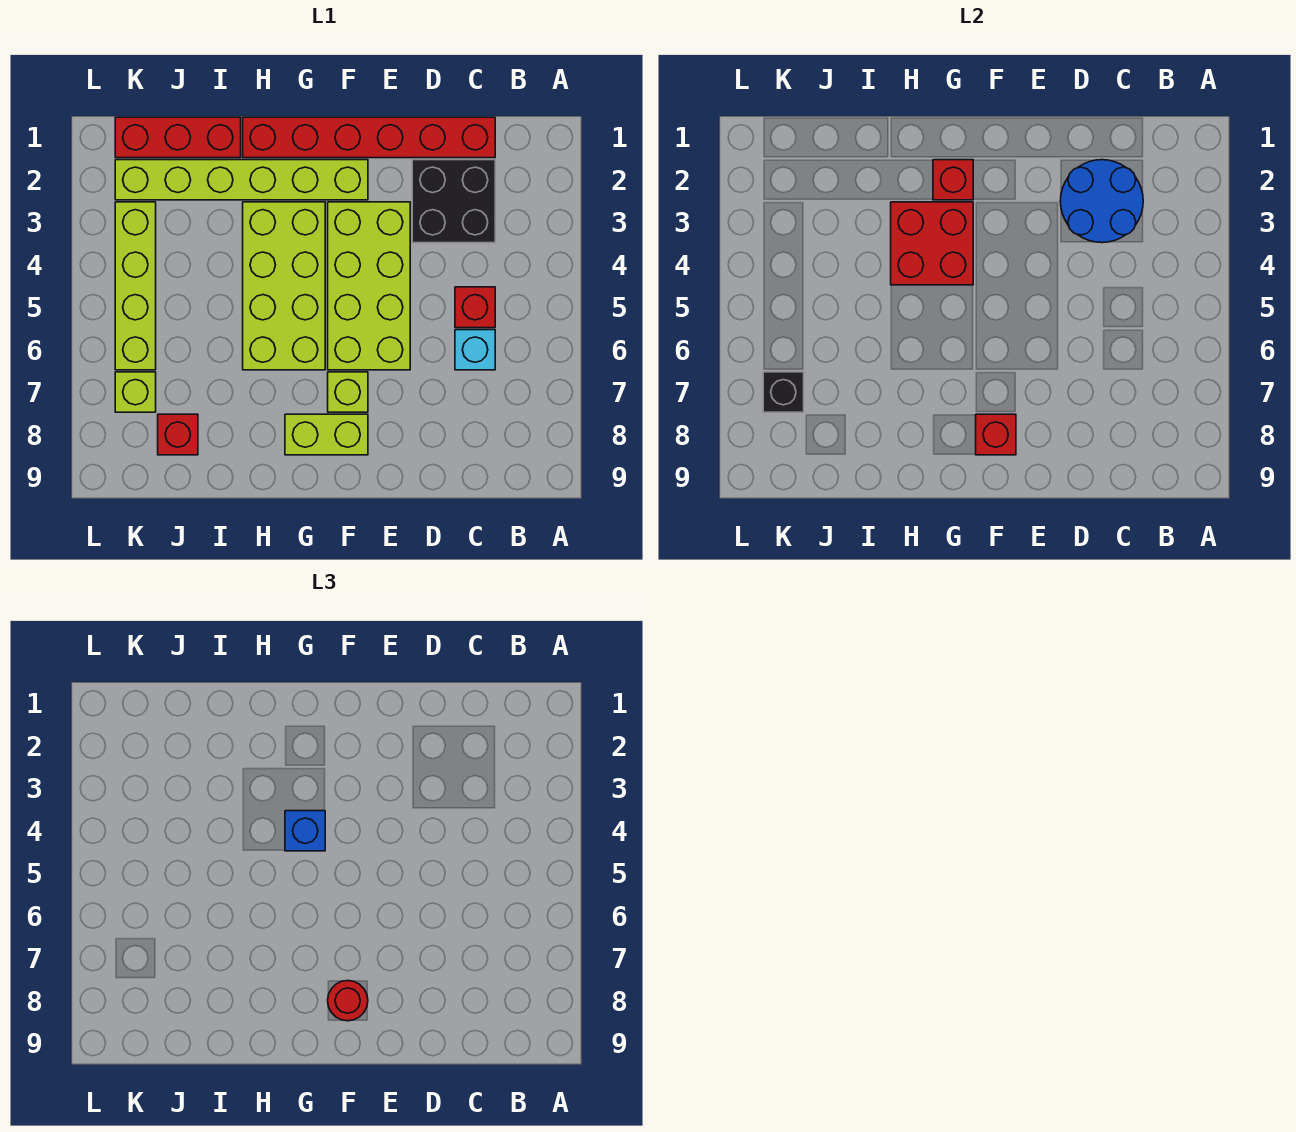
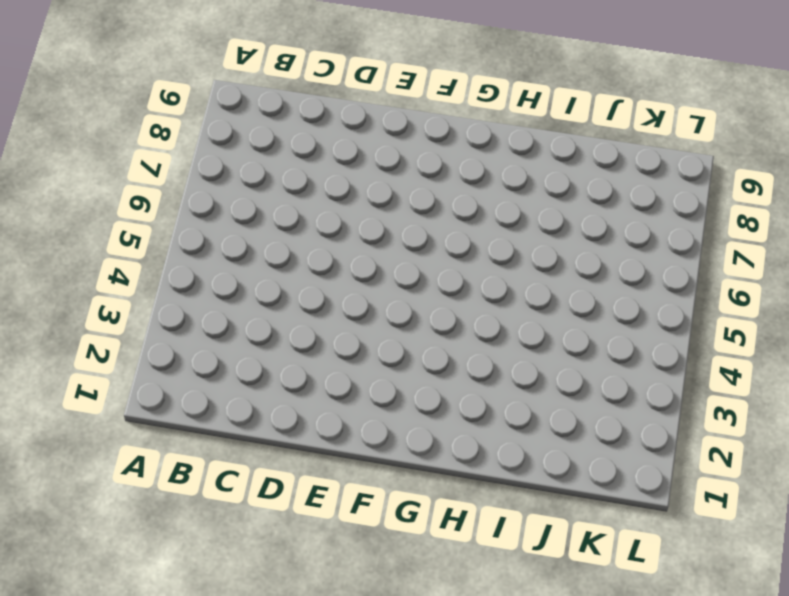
none -> red brick C1:H1 level 1
none -> black brick C2:D3 level 1
none -> red brick C5 level 1

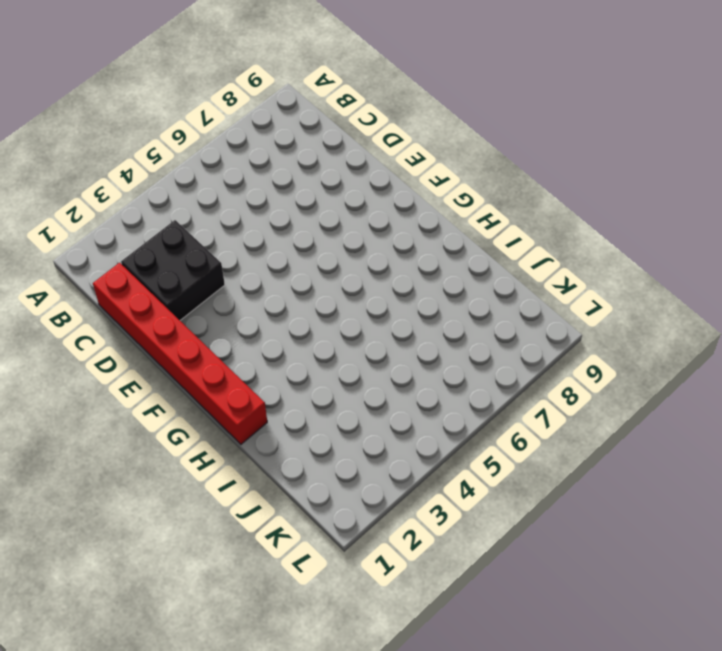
none -> red brick C5 level 1
none -> cyan brick C6 level 1
none -> lime brick E3:F6 level 1

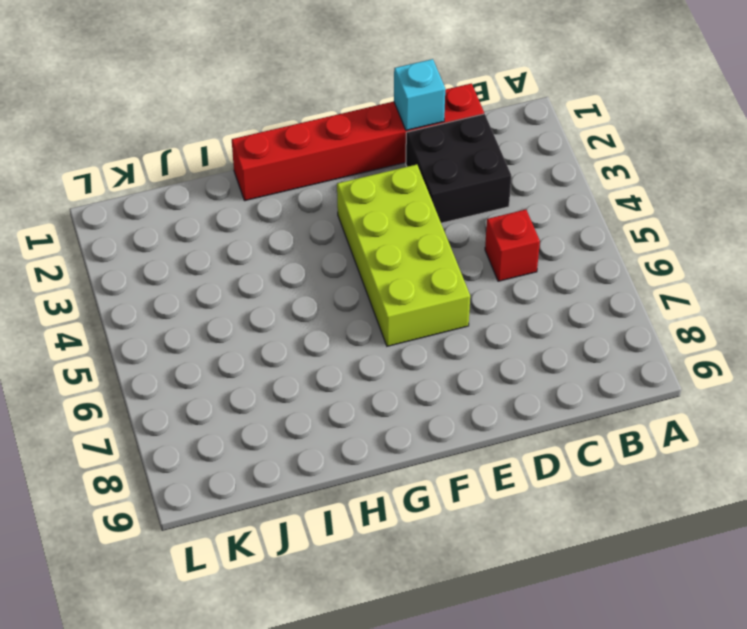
cyan brick D1 level 2 -> cyan brick C6 level 1
none -> lime brick F2:K2 level 1
none -> lime brick F7 level 1
none -> lime brick F8:G8 level 1

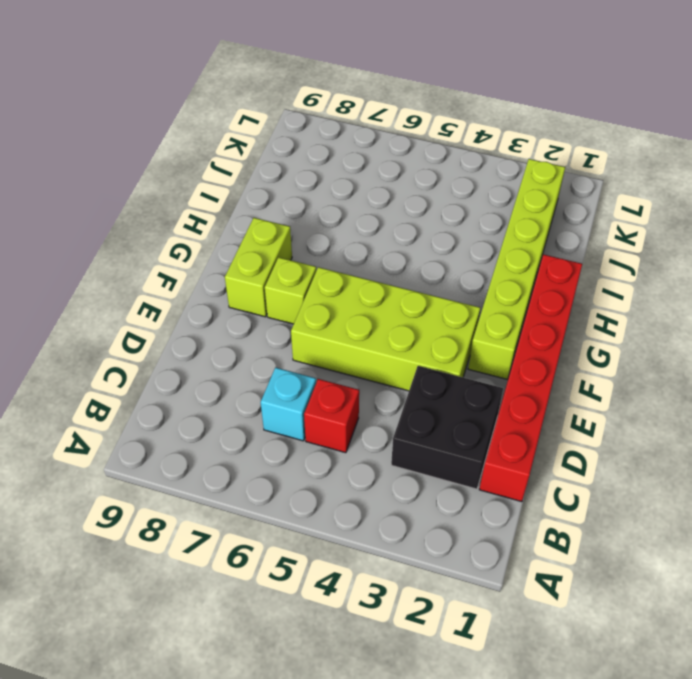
none -> lime brick G3:H6 level 1
none -> red brick I1:K1 level 1
none -> red brick J8 level 1

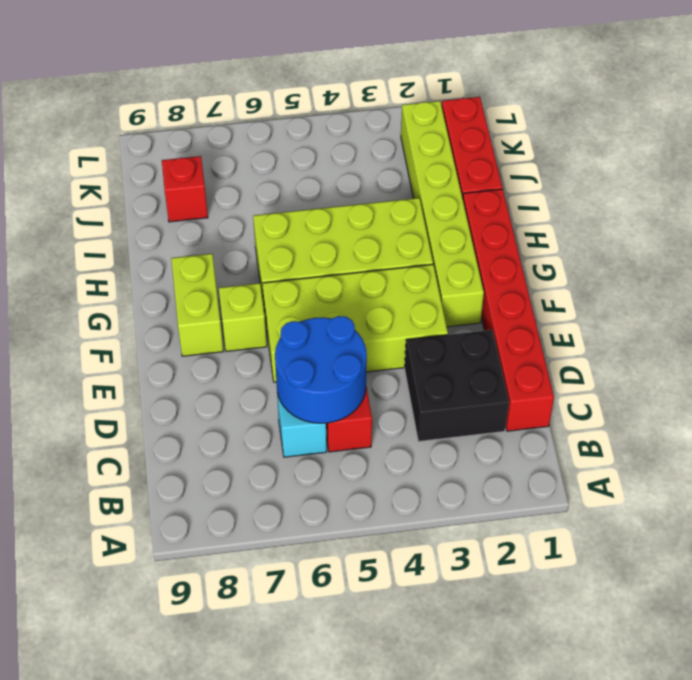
blue round brick C5:D6 level 2 -> blue round brick C2:D3 level 2
none -> lime brick K3:K6 level 1
none -> lime brick K7 level 1
none -> red brick F8 level 2

